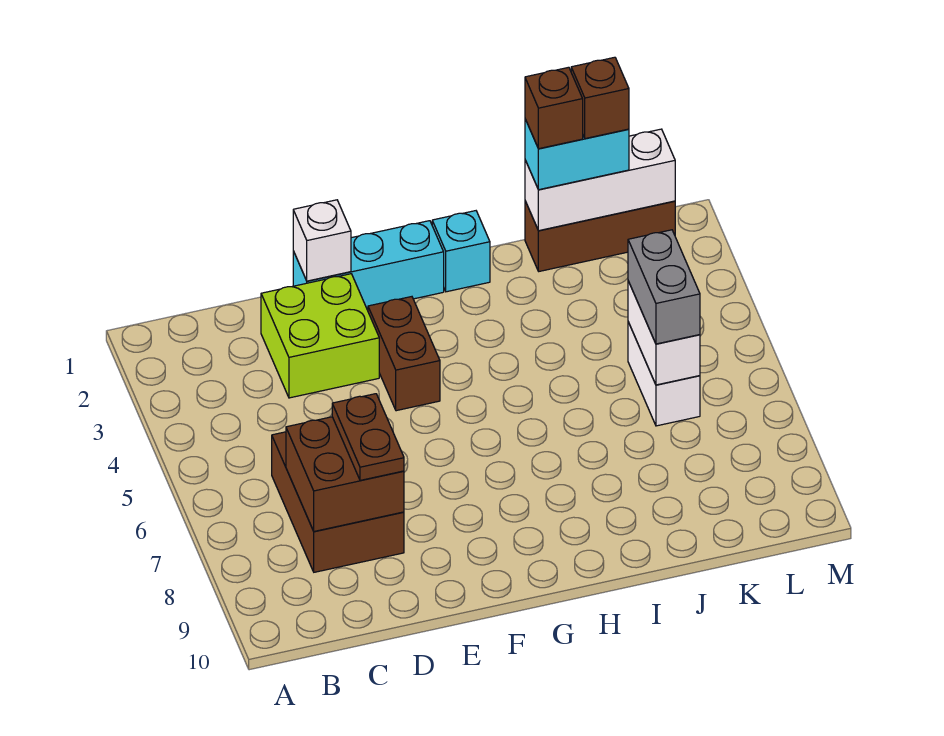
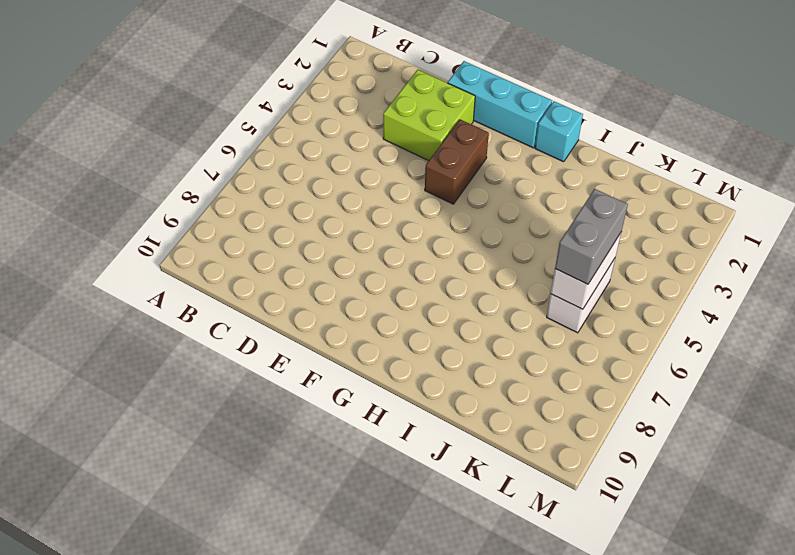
none -> brown brick C6:D8 level 1
none -> brown brick J1:L1 level 1
none -> brown brick C7:D8 level 2

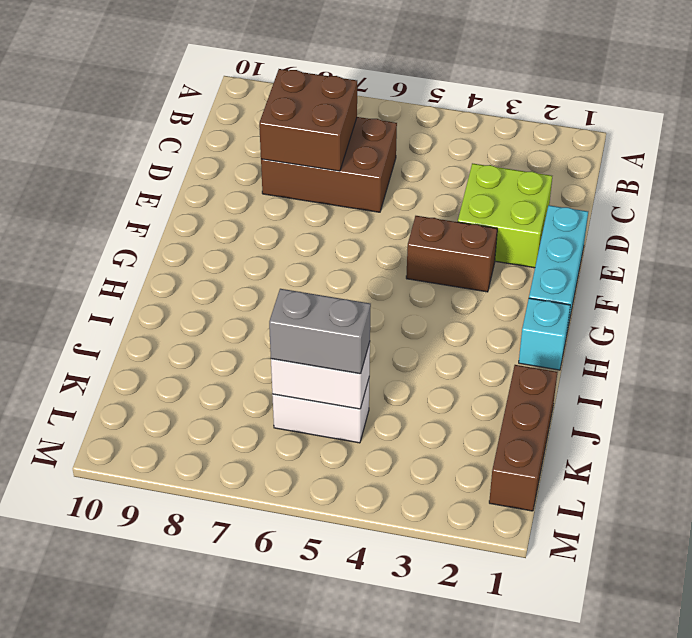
none -> white brick E1 level 2
none -> white brick J1:L1 level 2
none -> brown plate D7:D8 level 3

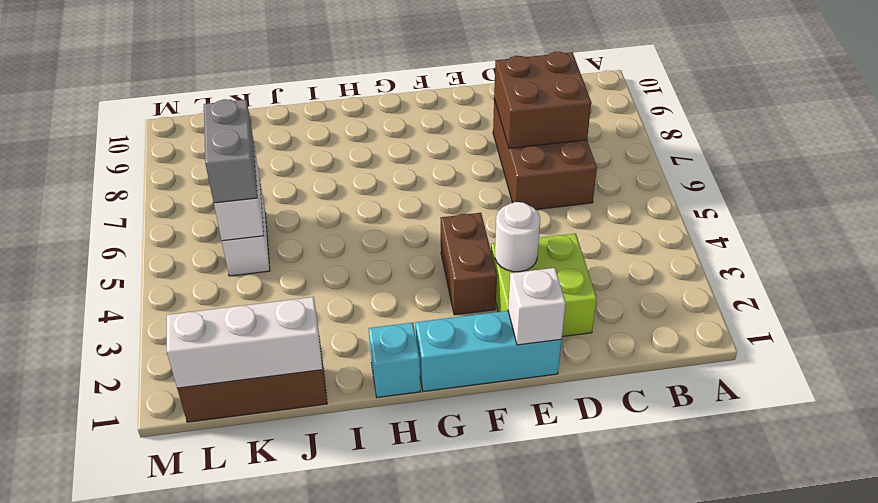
white round brick E3 level 2 -> none
none -> brown plate D7:D8 level 3
none -> cyan brick J1:K1 level 3
none -> brown brick J1 level 4

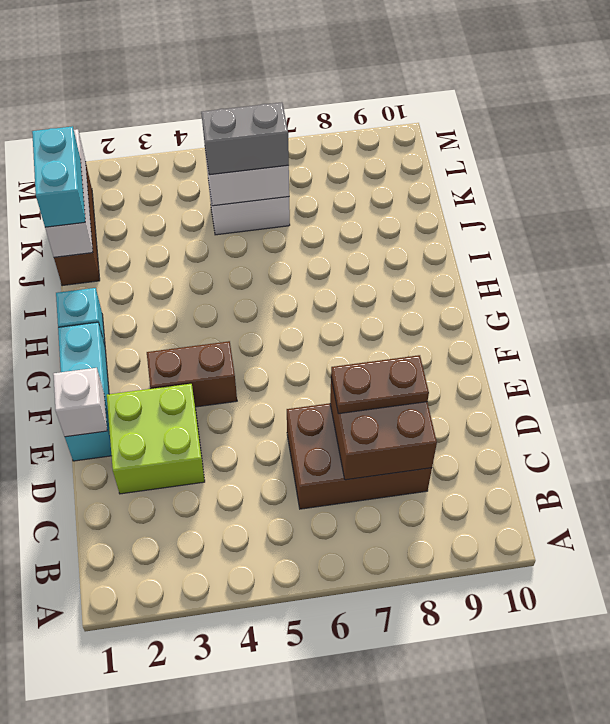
none -> brown brick J1 level 4
none -> brown brick K1 level 4

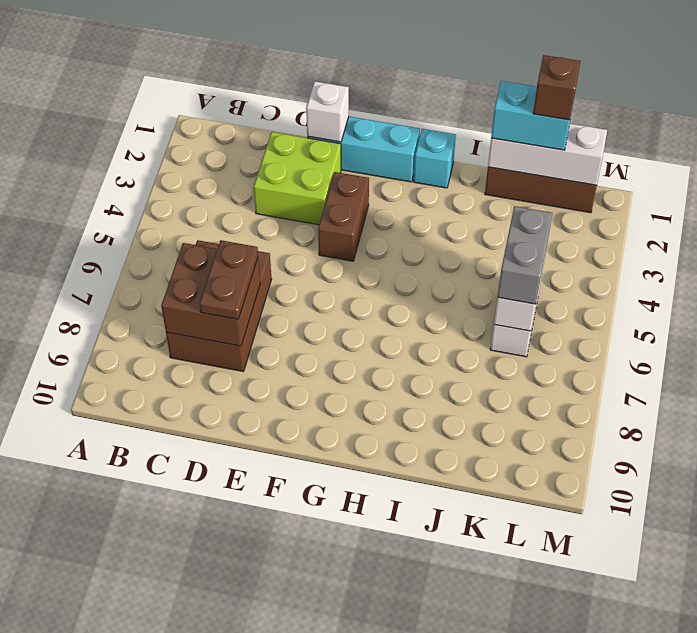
none -> brown brick J1 level 4

